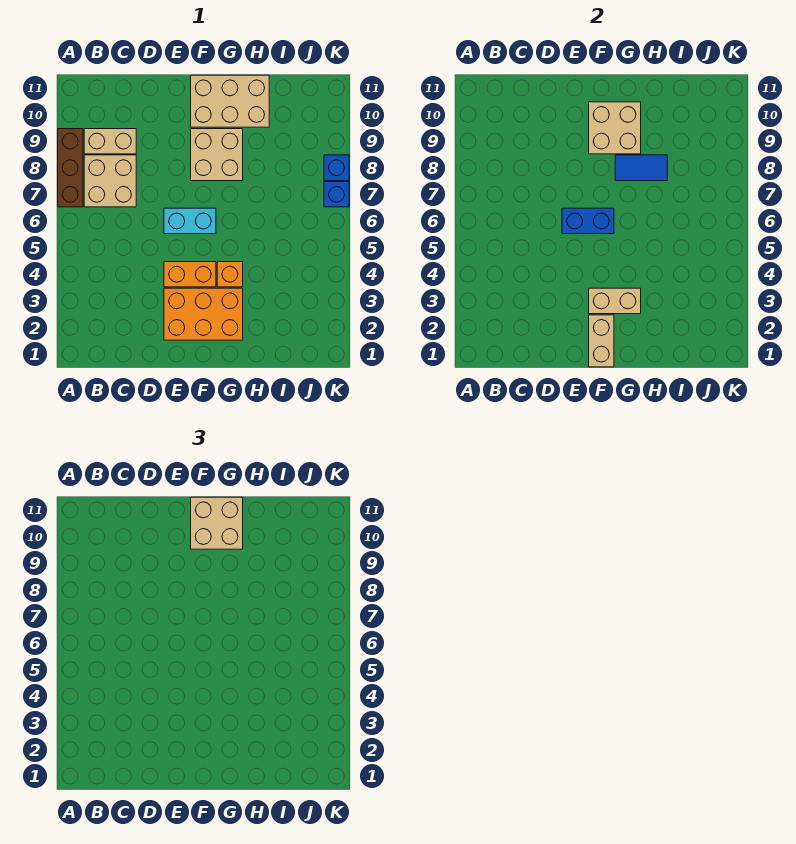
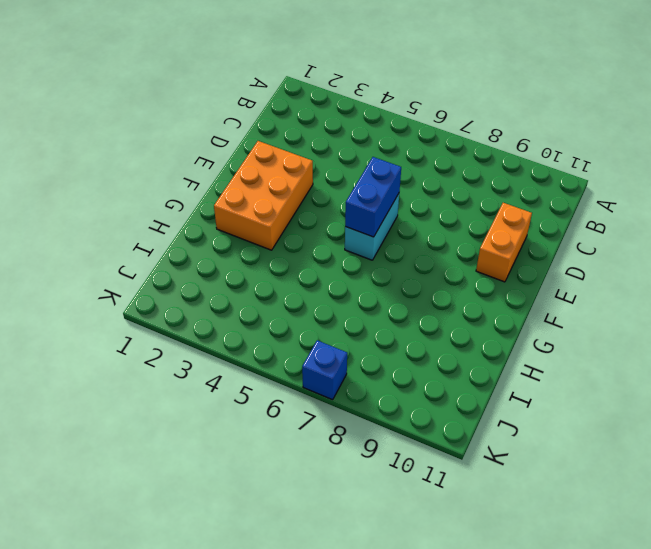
orange brick D10:E10 level 1 -> orange brick E4:F4 level 1
none -> brown brick A7:A9 level 1
none -> tan brick B7:C8 level 1
none -> tan brick B9:C9 level 1

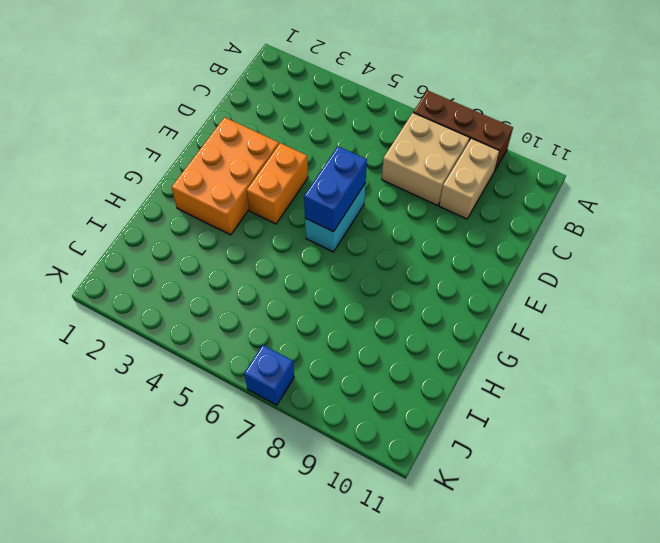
none -> tan brick F8:G9 level 1
none -> tan brick F10:H11 level 1
none -> orange brick G4 level 1

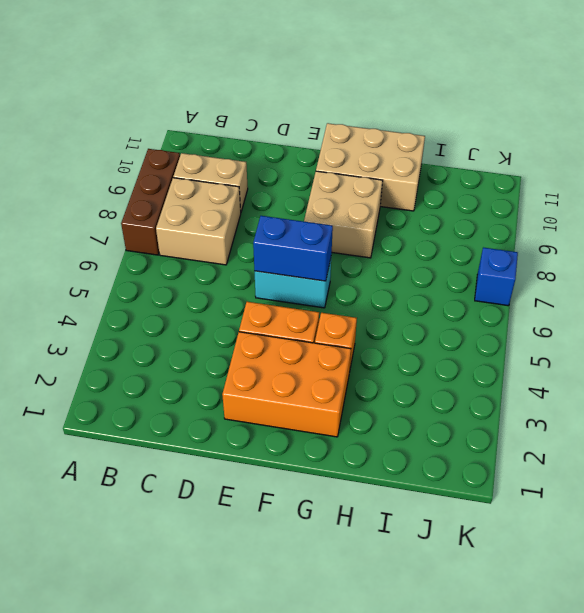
none -> blue brick K8 level 1
none -> tan brick F1:F2 level 2
none -> tan brick F3:G3 level 2

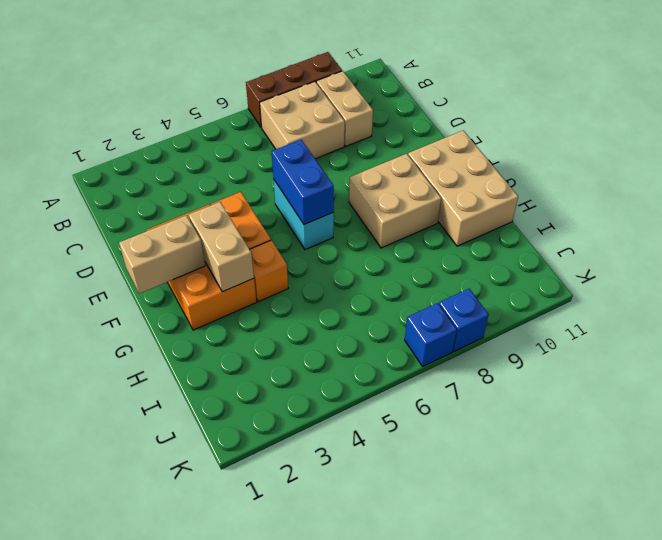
none -> tan brick F9:G10 level 2
none -> blue tile G8:H8 level 2
none -> tan brick F10:G11 level 3

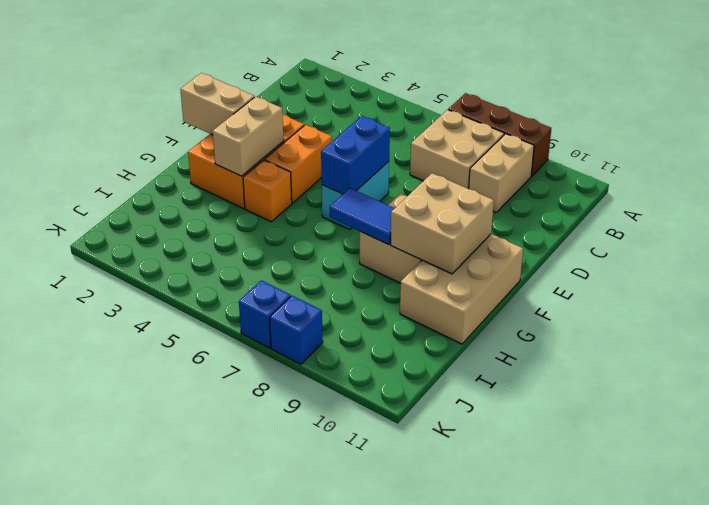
blue tile G7:G8 level 2 -> blue tile G8:H8 level 2
none -> tan brick F10:G11 level 3

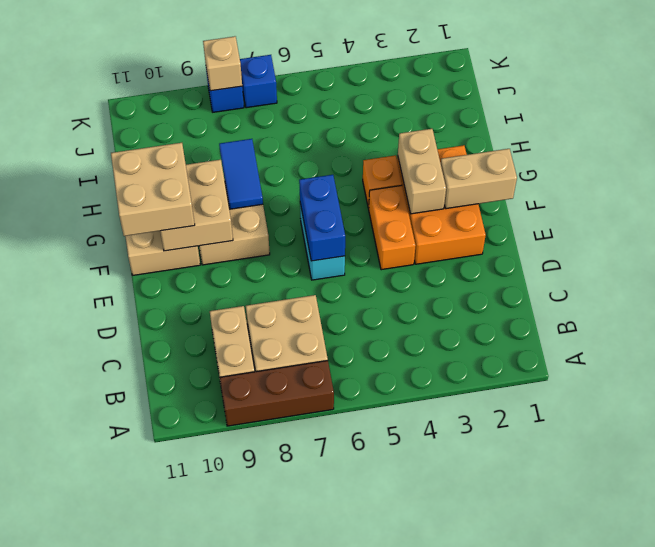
tan brick K8 level 2 -> none

